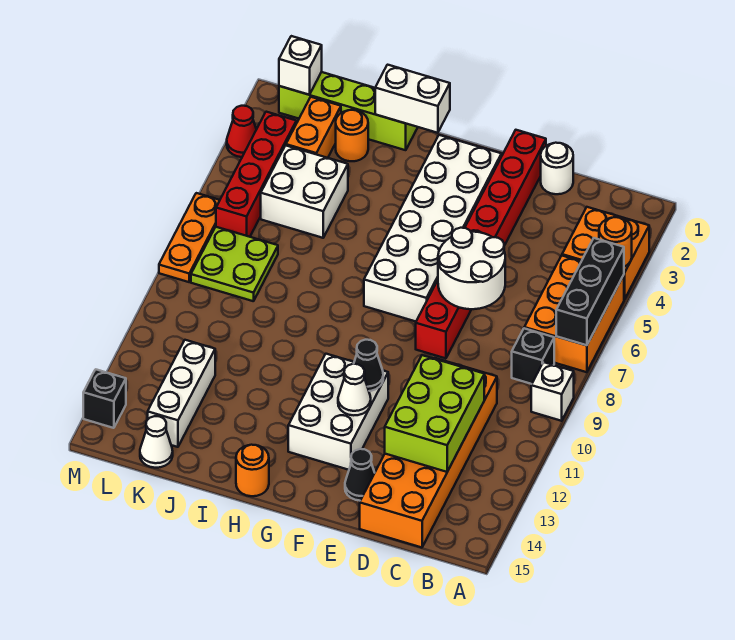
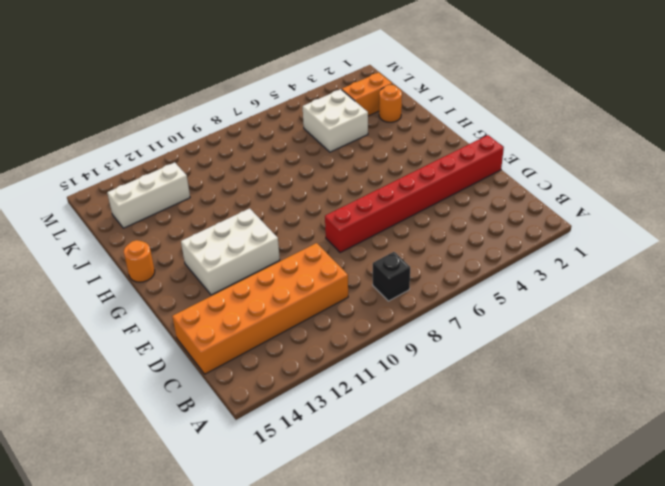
none -> orange brick A3:B4 level 1
none -> orange brick A5:B7 level 1
none -> white brick A9 level 1
none -> white round brick D1 level 1

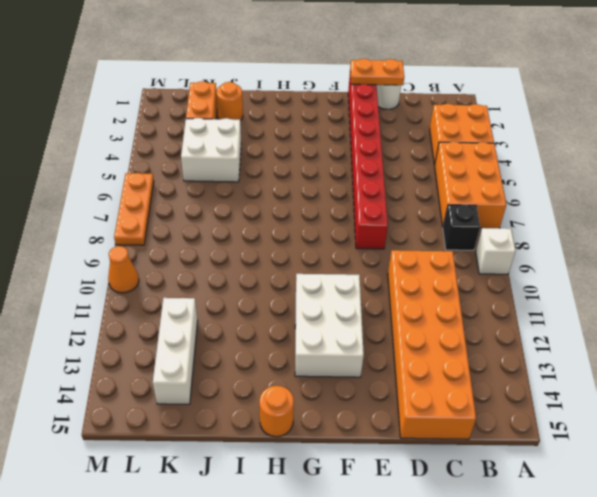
orange plate D1:E1 level 2 -> none
orange cone M10 level 1 -> none
none -> black cone E14 level 1
none -> white brick F2:G7 level 1
none -> lime brick I1:L1 level 1
none -> lime plate K7:L8 level 1

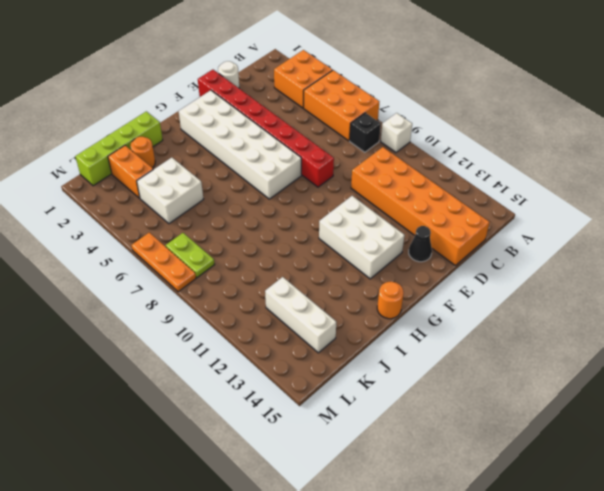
lime plate L7:L8 level 1 -> lime plate K7:L8 level 1
none -> white cone K15 level 1
none -> red brick L3:L6 level 1
none -> red cone M3 level 1
none -> black brick M14 level 1

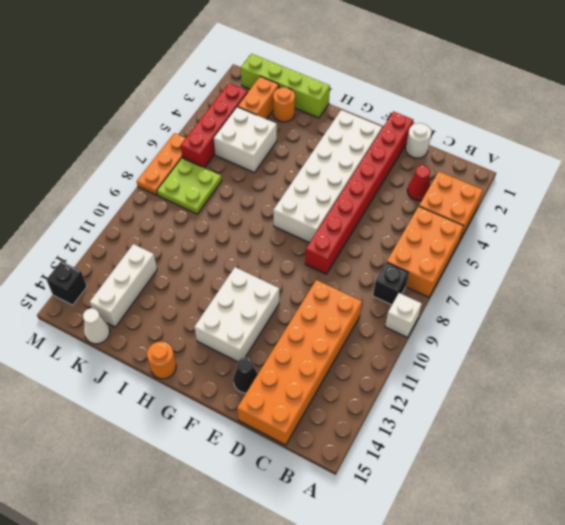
red cone C3 level 1 -> red cone M3 level 1
none -> orange round brick A4 level 2
none -> black brick A5:A7 level 2
none -> lime brick C11:D13 level 2
none -> white round brick D6:E7 level 2

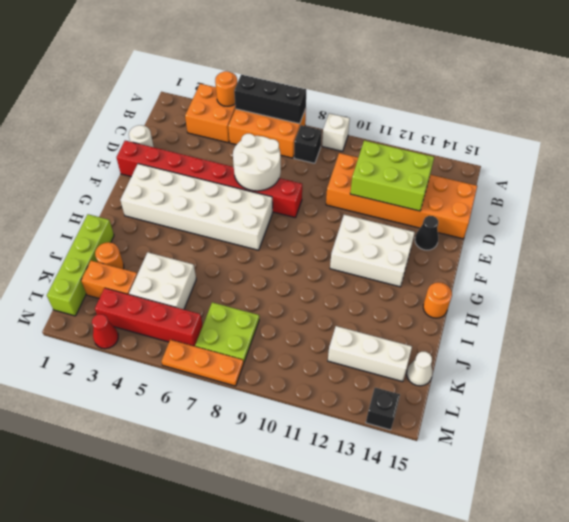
none -> black cone F11 level 2
none -> white cone F12 level 2
none -> white brick H1:I1 level 2
none -> white brick L1 level 2

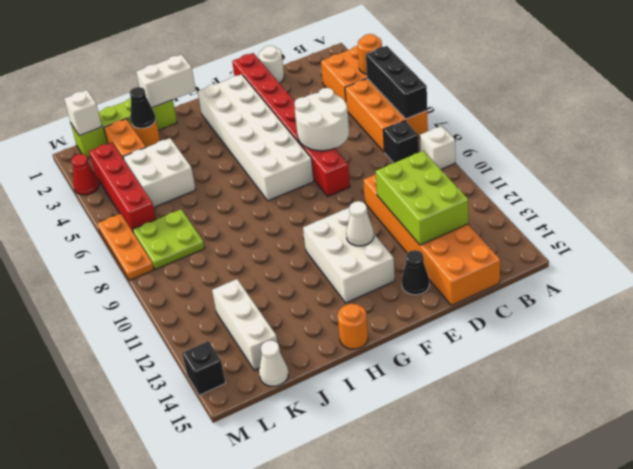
black cone J2 level 2 -> black cone F11 level 2

